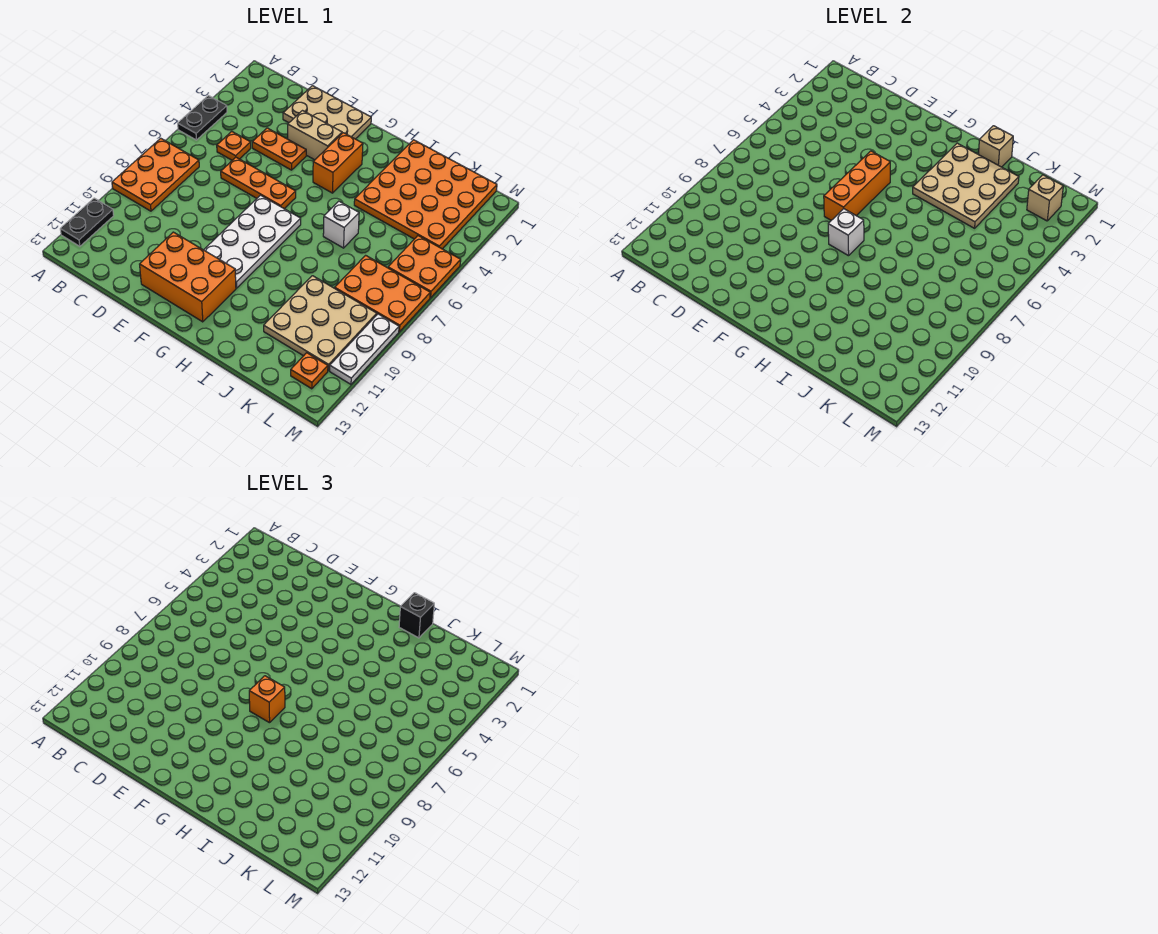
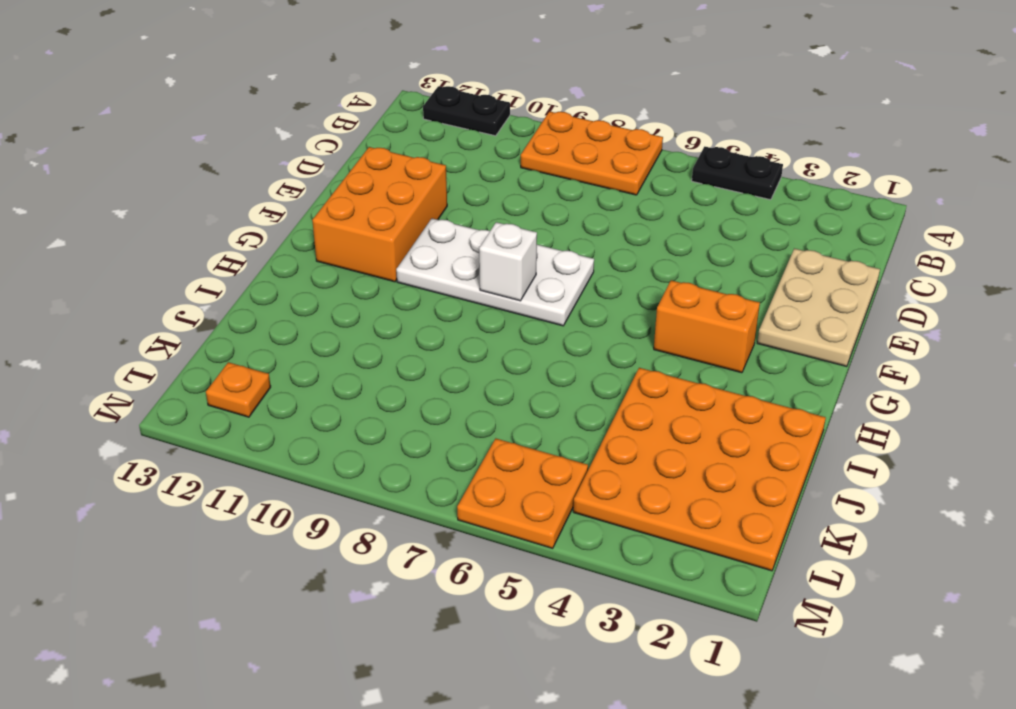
none -> orange plate C5 level 1
none -> orange plate D4:E4 level 1
none -> orange plate D6:F6 level 1

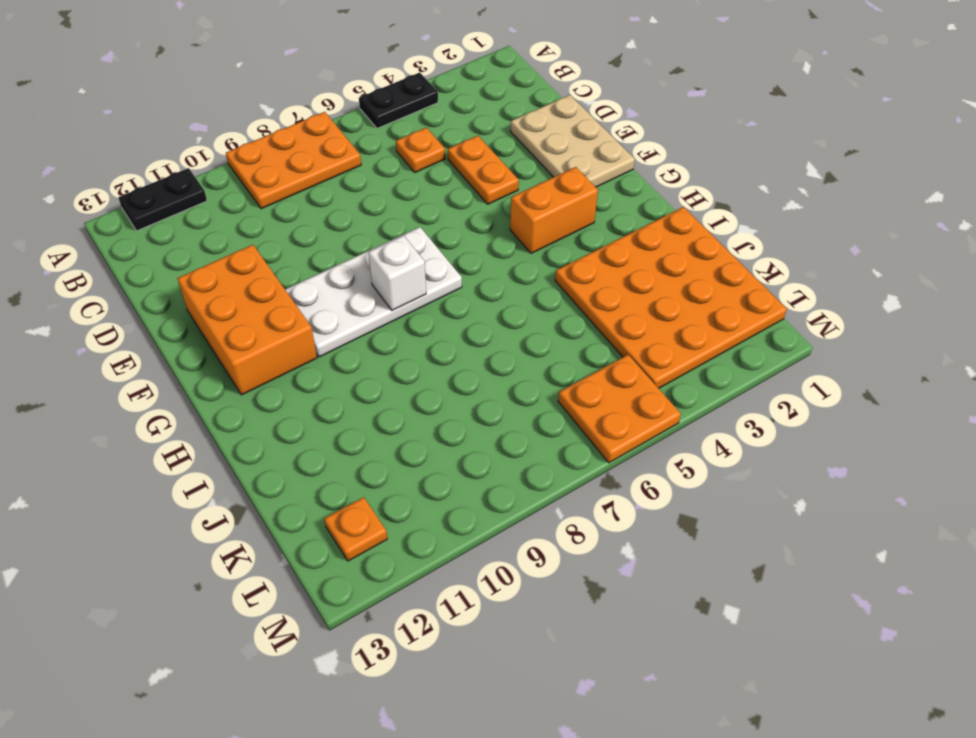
none -> orange plate D6:F6 level 1
none -> tan brick E3:F3 level 1
none -> white brick I6 level 1

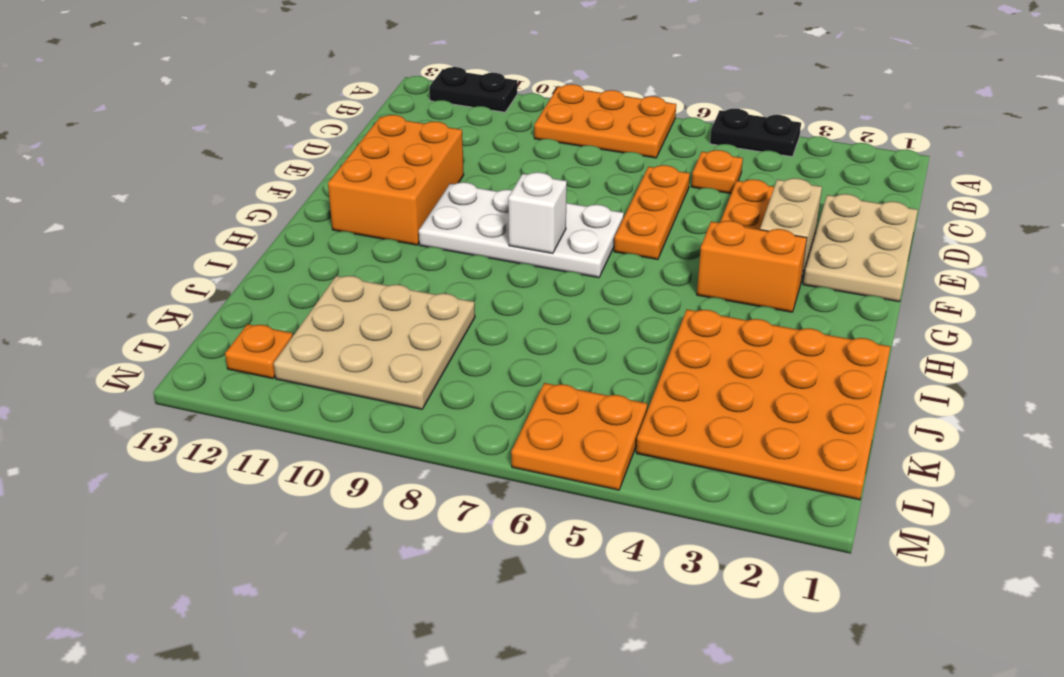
none -> white brick I6 level 1
none -> orange plate K7:M8 level 1
none -> white plate M9:M11 level 1

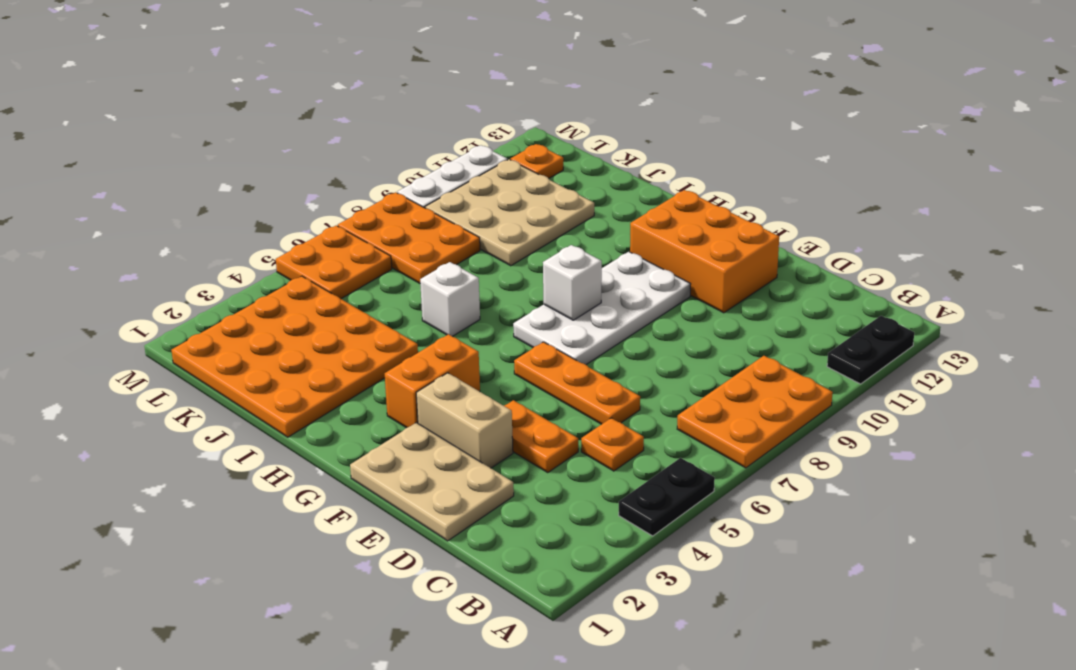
none -> orange brick F5:F7 level 2
none -> tan plate H2:J4 level 2
none -> tan brick I1 level 2

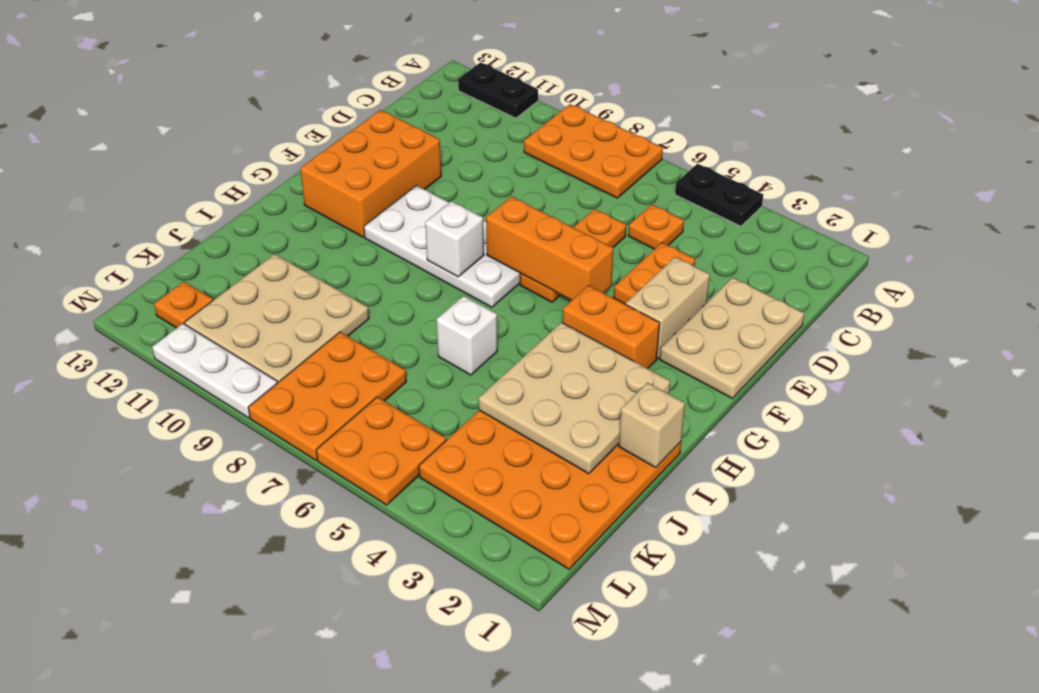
none -> tan brick L2 level 2
none -> orange brick G8 level 3
none -> black brick I1 level 3

